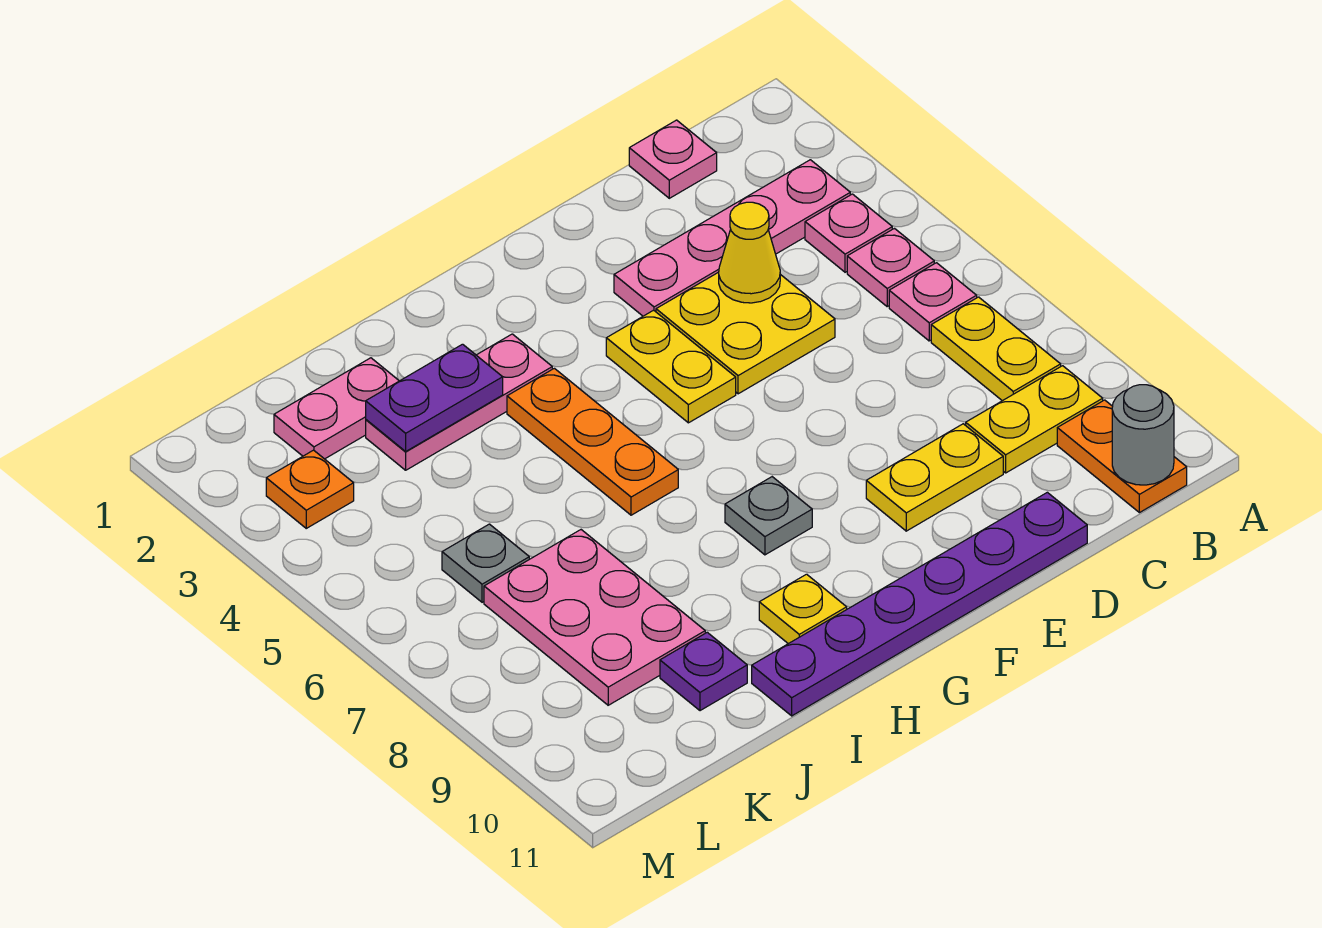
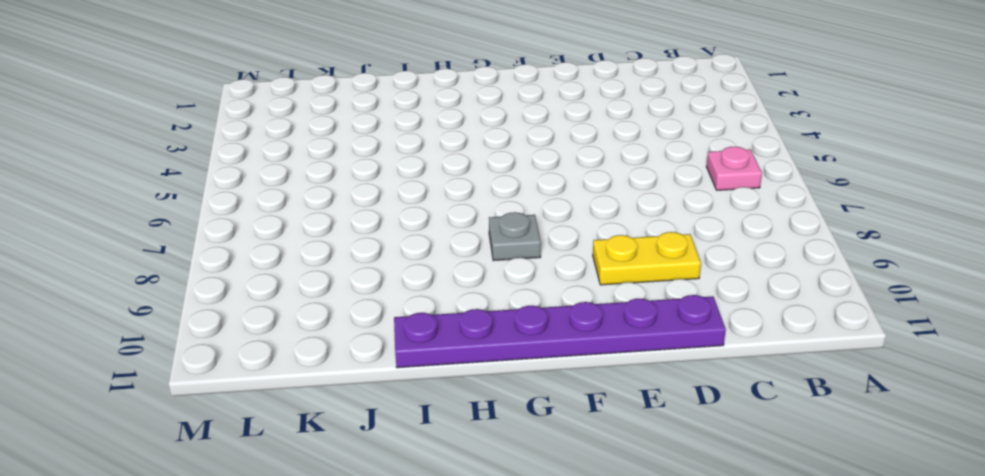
none -> pink plate B3:E3 level 1
none -> pink plate B4 level 1
none -> pink plate B5 level 1

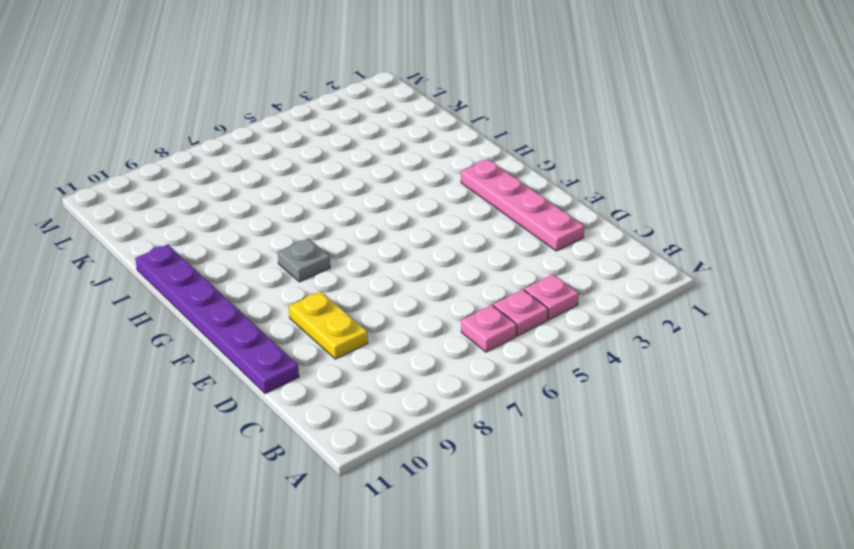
pink plate D2:G2 level 1 -> pink plate B3:E3 level 1
none -> yellow plate B7:B8 level 1
none -> yellow plate B9:C9 level 1
none -> orange plate B10:B11 level 1

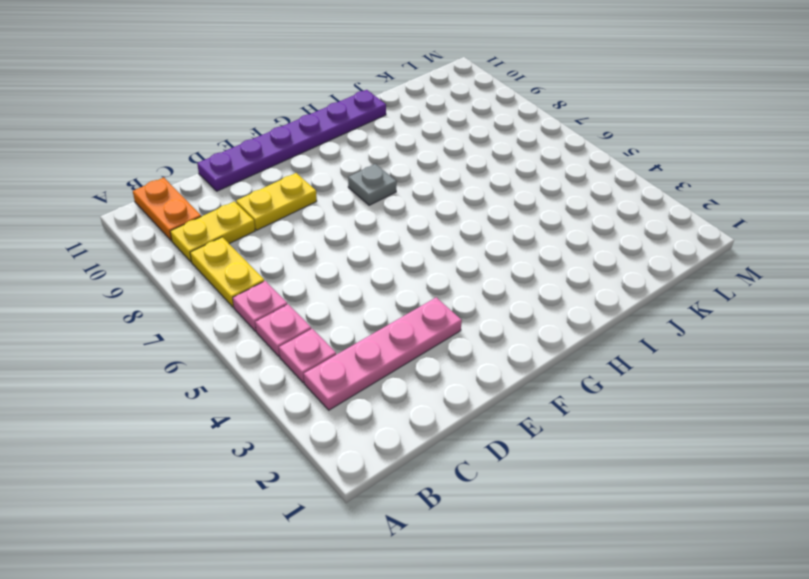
none -> pink plate C1 level 1
none -> yellow plate D4:E5 level 1
none -> yellow plate F4:F5 level 1

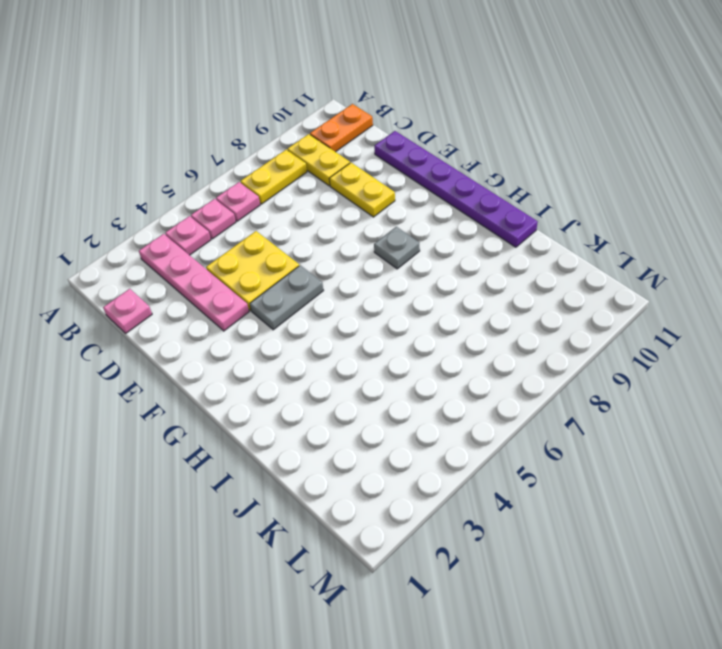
grey plate F4:F5 level 1 -> yellow plate F4:F5 level 1
none -> pink plate H3:J3 level 1
none -> orange plate H4:H6 level 1
none -> yellow plate H10 level 1

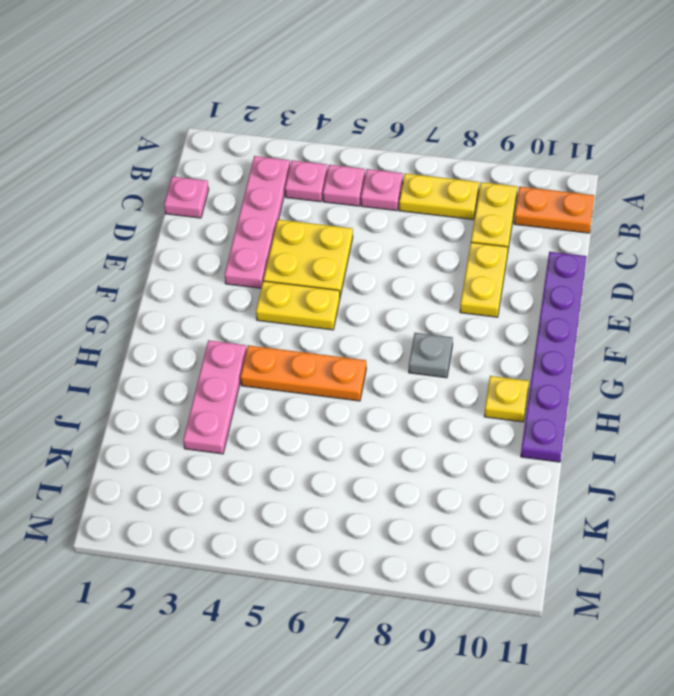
none -> pink plate J2:K2 level 1
none -> pink plate J7:K9 level 1
none -> purple plate J10 level 1

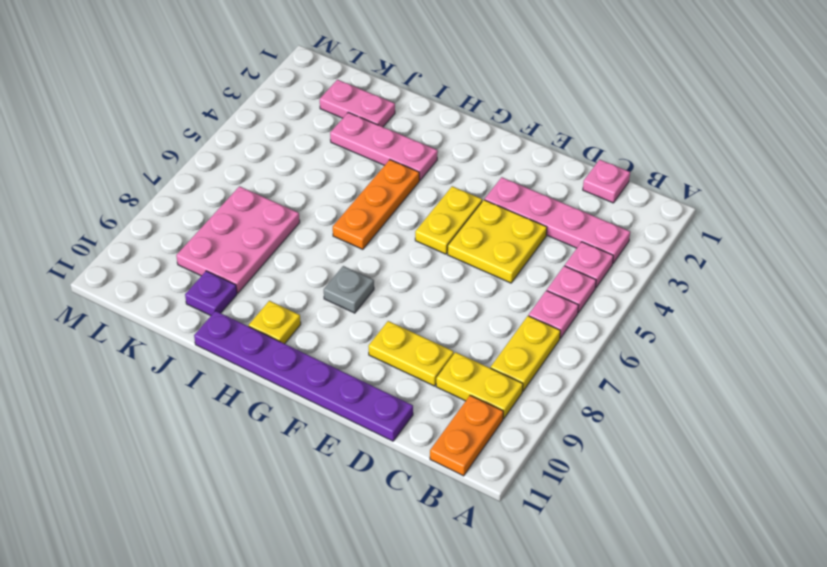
none -> grey plate K6 level 1
none -> orange plate L3 level 1
none -> grey round brick B11 level 2

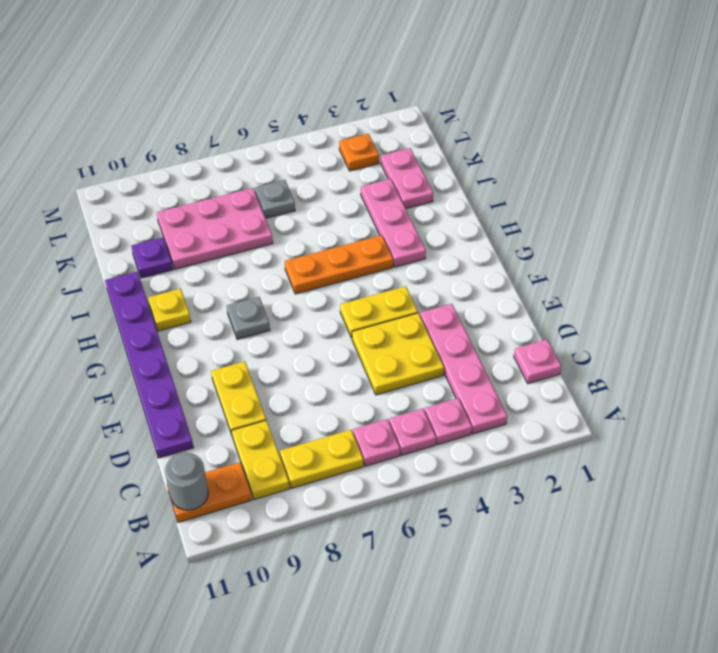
none -> yellow cone D4 level 2
none -> purple plate I3:J3 level 2

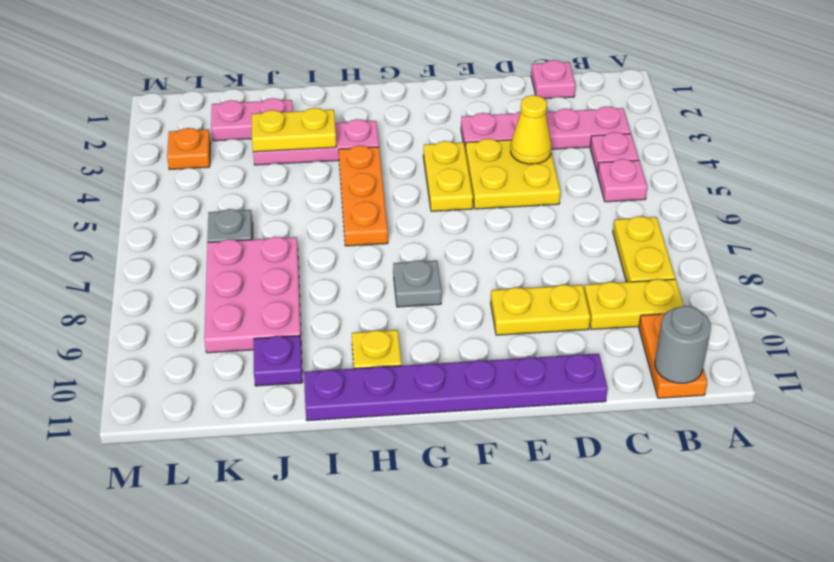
yellow plate I3:J3 level 2 -> purple plate I3:J3 level 2
none -> pink plate B6 level 1

